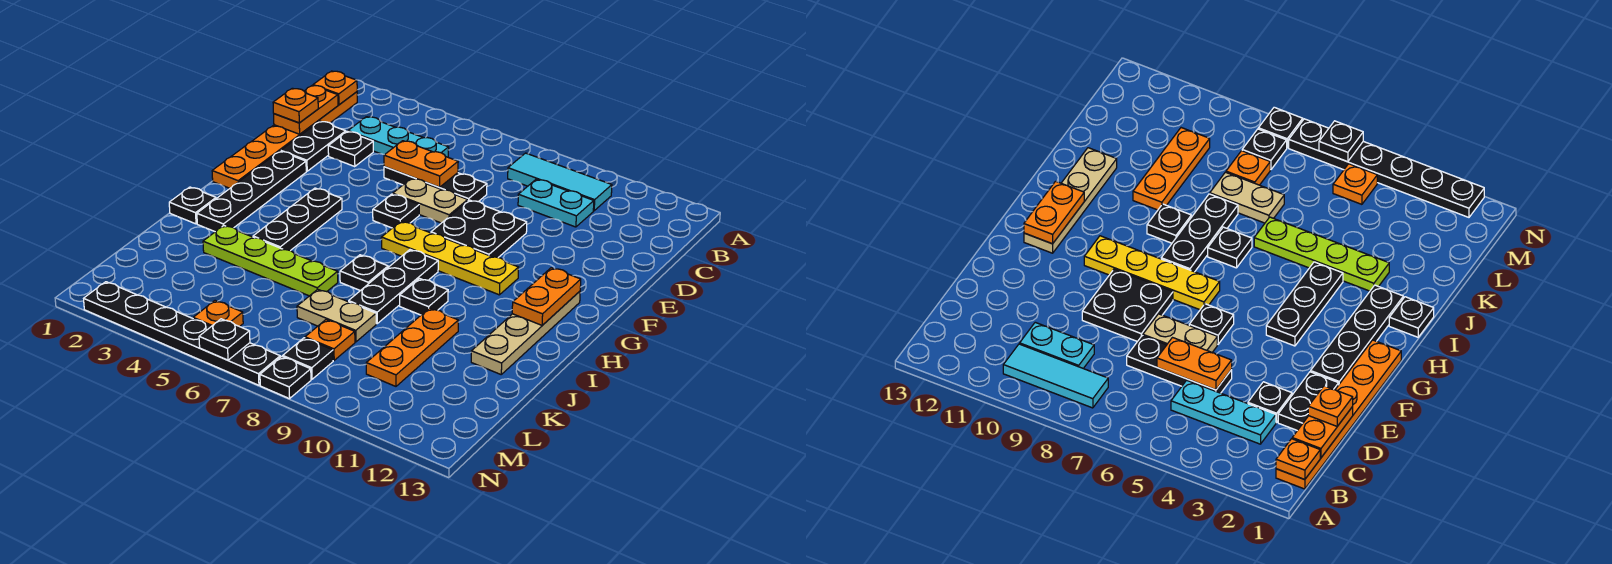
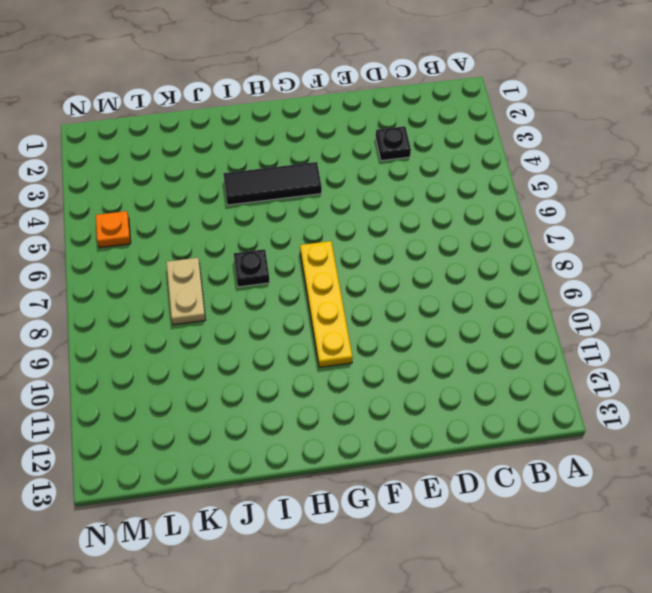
black tile G4:I4 level 1 -> black plate G4:I4 level 1
none -> orange plate B1:G1 level 1
none -> cyan tile B8:B10 level 1
none -> cyan plate C3:C5 level 1
none -> cyan plate C9:C10 level 1

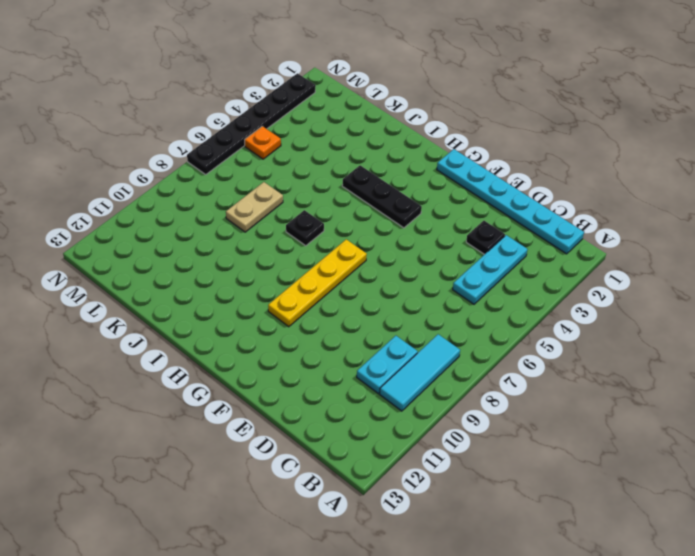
cyan plate B1:G1 level 1 -> orange plate B1:G1 level 1
none -> black plate D2:E2 level 1
none -> black plate D5:D7 level 1
none -> tan plate E6:E7 level 1
none -> black plate E8:F9 level 1

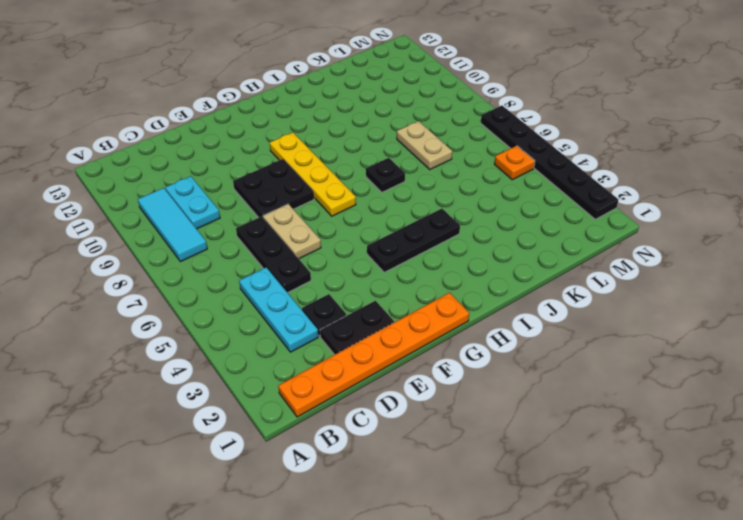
none -> black plate F2:I2 level 1
none -> black plate F6 level 1
none -> tan plate G12:J12 level 1
none -> black plate H8:J8 level 1

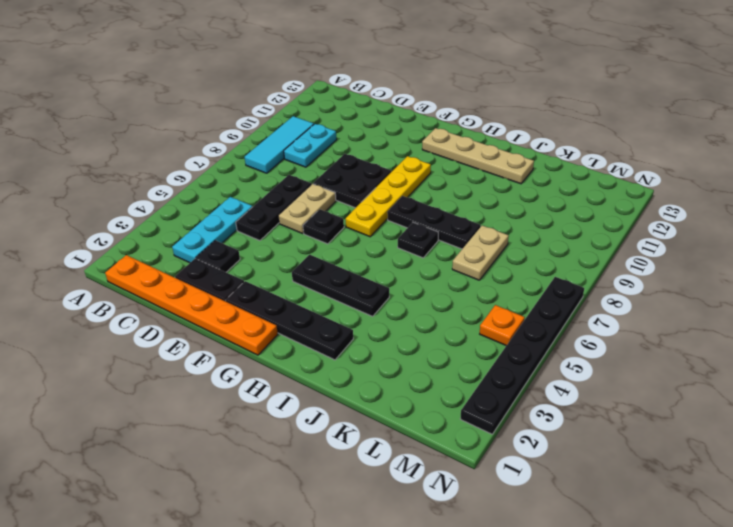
none -> black plate I1 level 1
none -> black plate I9 level 1
none -> lime plate J3:J6 level 1
none -> orange plate J10:L10 level 1

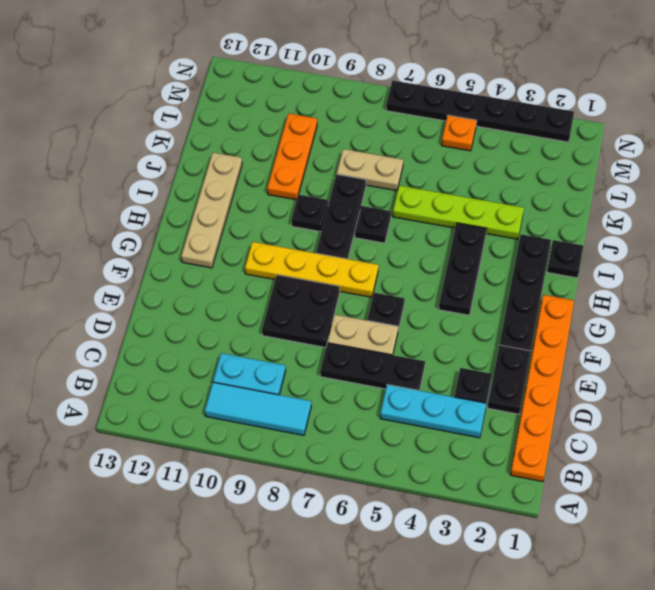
none -> orange plate L8 level 1
none -> black plate M8 level 1
none -> black plate N8 level 1
none -> orange plate B1 level 2

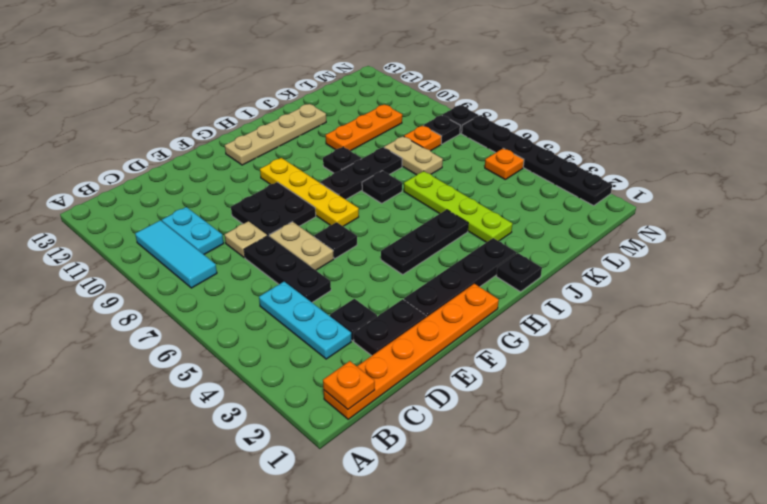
tan plate D8 level 1 -> none
none -> orange plate C1:D1 level 2
none -> orange plate D5:D6 level 2
none -> orange plate G12:H12 level 2
none -> black plate N6 level 2

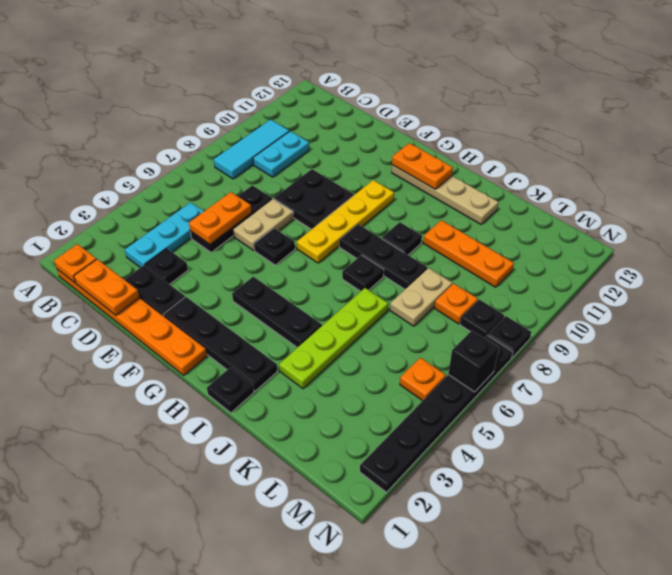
black brick N6 level 2 -> black plate N6 level 2
none -> orange plate D1 level 3

